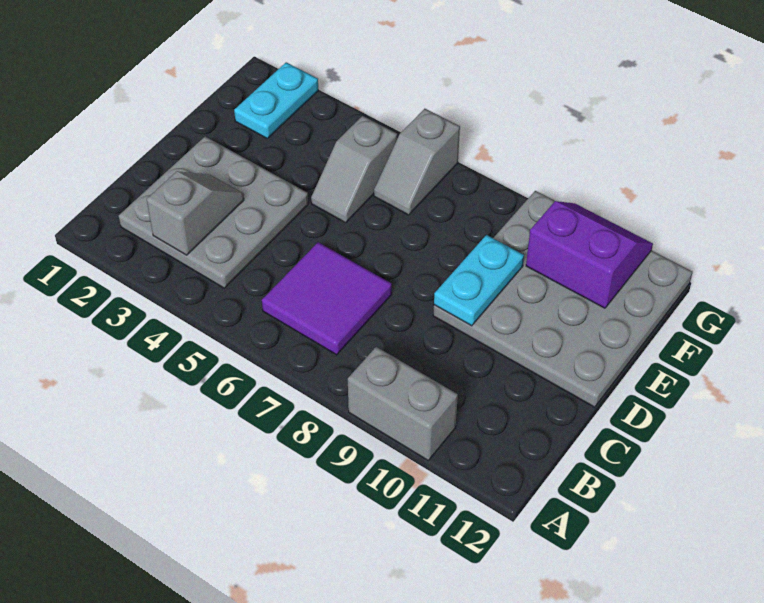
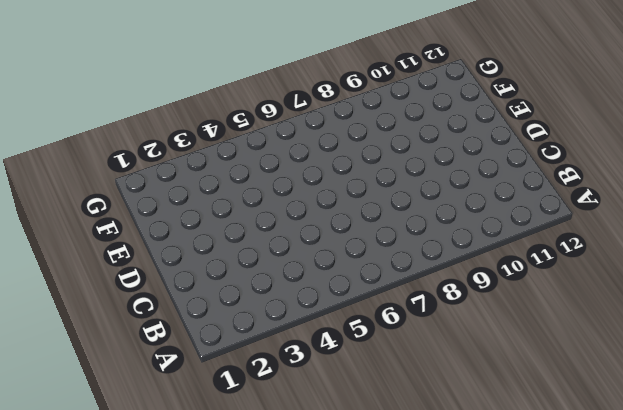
none -> grey brick A9:A10 level 1
none -> grey plate B2:D4 level 1

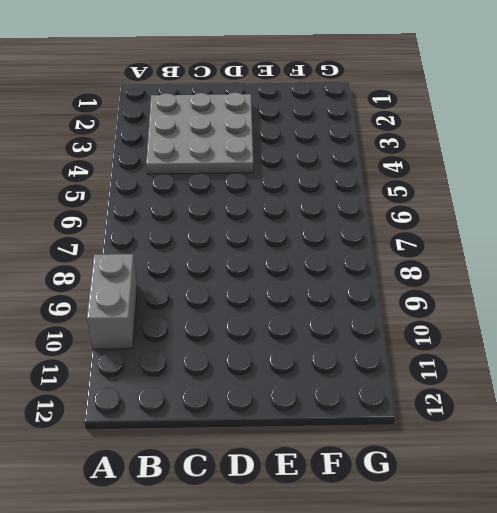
none -> purple tile B6:C7 level 1
none -> grey plate D9:G12 level 1

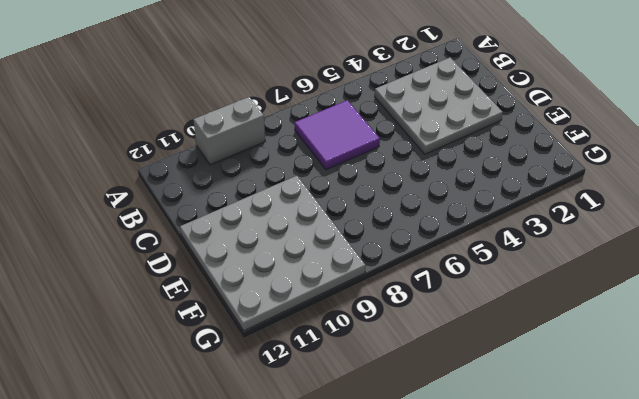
none -> grey slope E5:F5 level 1 top F
none -> cyan plate F2:G2 level 1

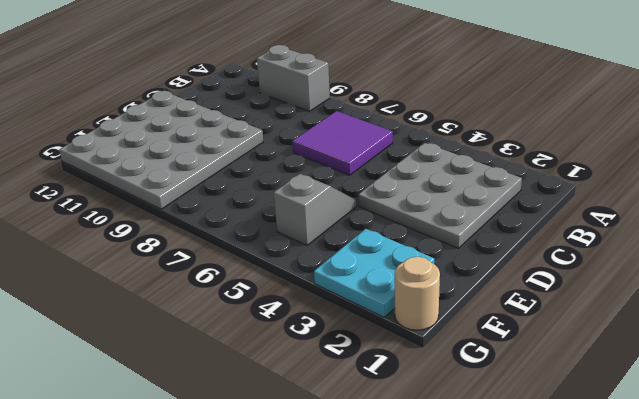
cyan plate F2:G3 level 1 -> cyan plate F2:G2 level 1
tan round brick G1 level 1 -> none
none -> grey slope F6:G6 level 1 top G
none -> grey slope B3:C3 level 2 top B

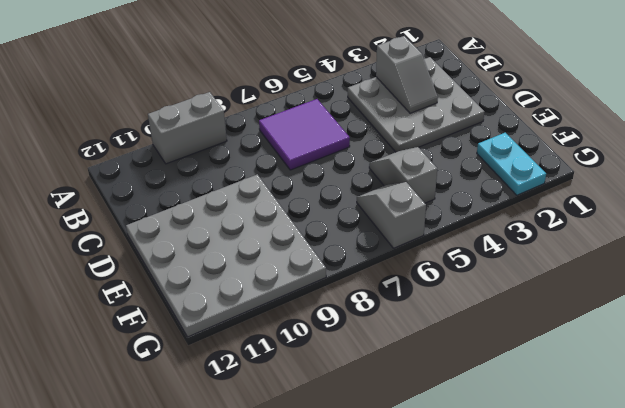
none -> cyan plate D9:E9 level 2
none -> purple slope F10:G11 level 2 top F

